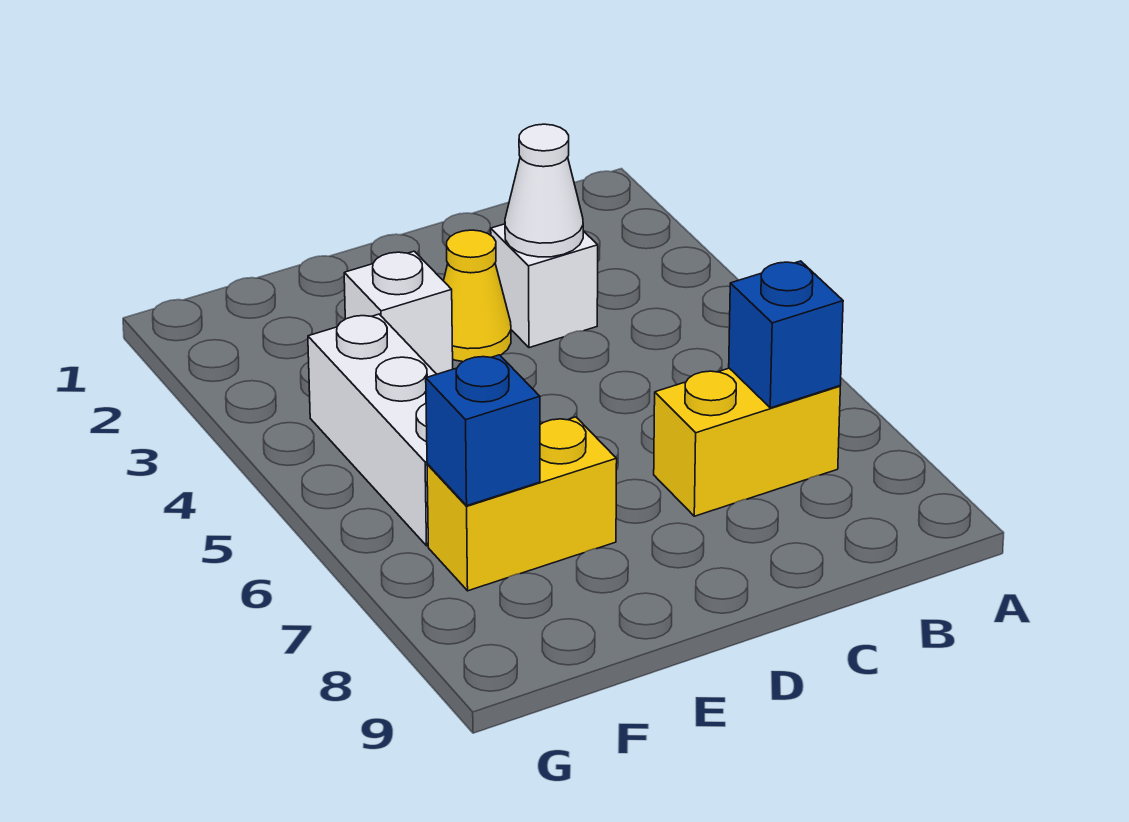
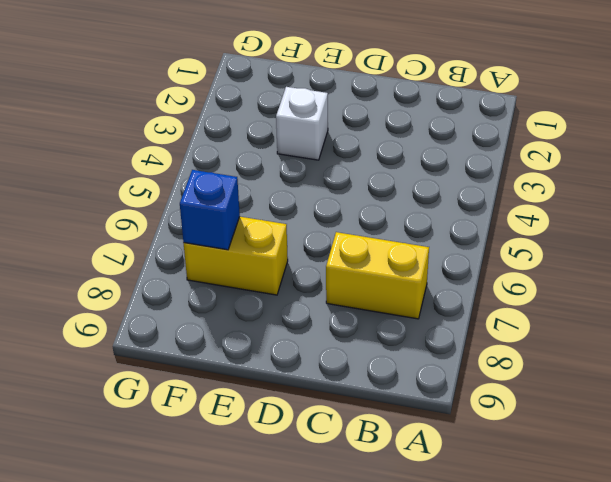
none -> white brick C3 level 1
none -> yellow cone D3 level 1

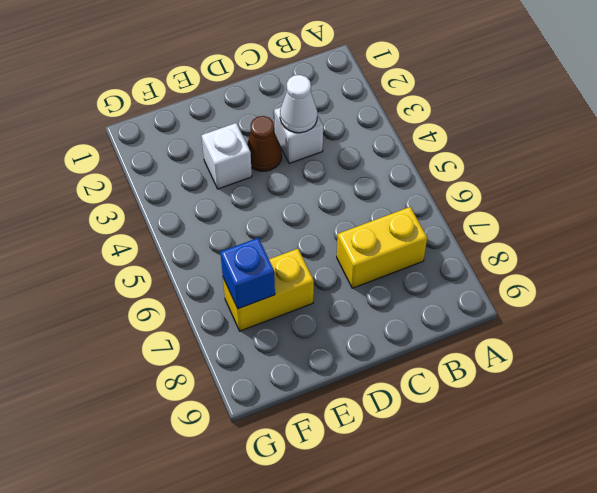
brown cone D3 level 1 -> yellow cone D3 level 1
none -> white brick F4:F6 level 1
none -> blue brick B7 level 2

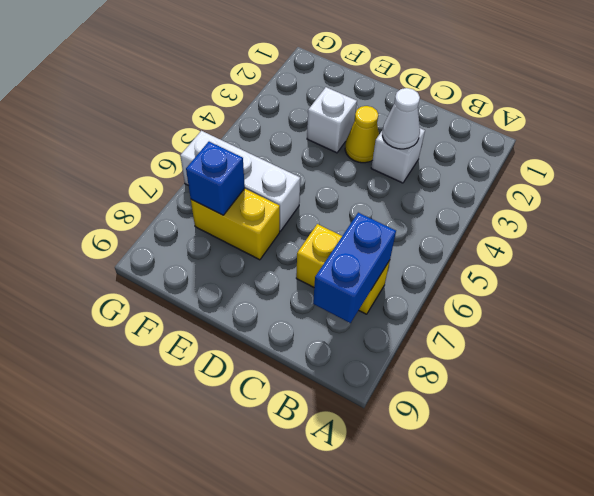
blue brick B7:B8 level 2 -> blue brick B7 level 2
white brick E6:G6 level 1 -> white brick F4:F6 level 1

